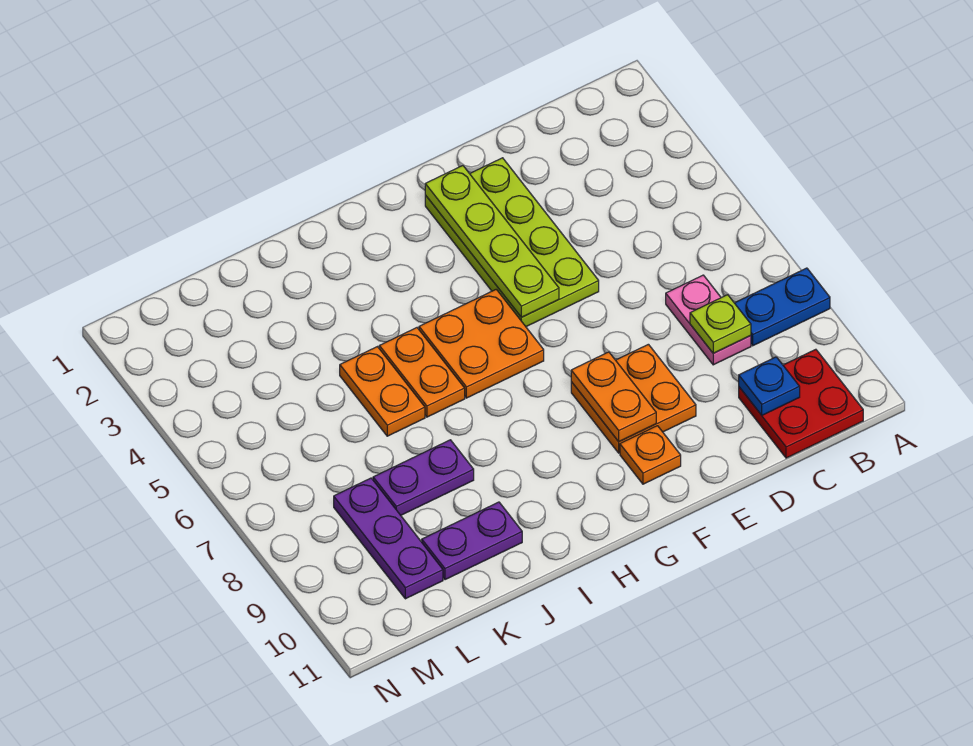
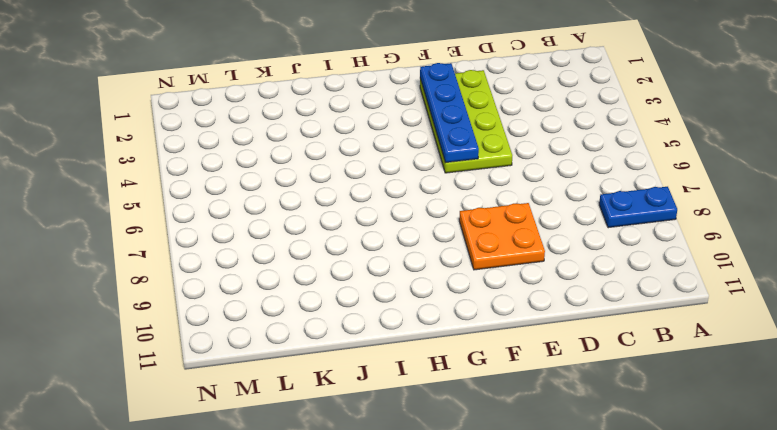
blue plate F2:F5 level 2 -> lime plate F2:F5 level 2
none -> red plate B10:C11 level 1
none -> pink plate C7:C8 level 1
none -> orange plate F10 level 1

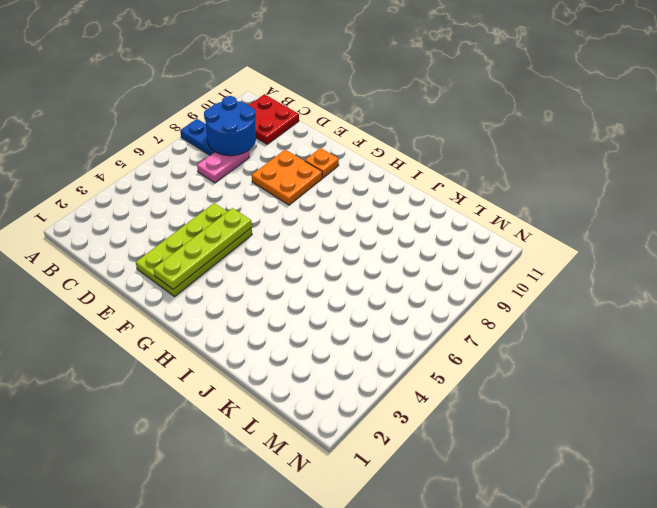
blue round brick B8:C9 level 2 -> lime plate C8 level 2
none -> orange plate G5:H6 level 1
none -> orange plate I5:I6 level 1
none -> orange plate J5:J6 level 1

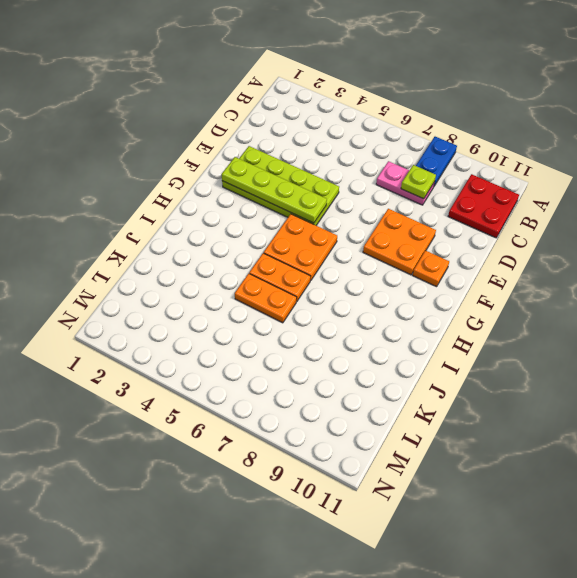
none -> purple plate J8:K8 level 1
none -> purple plate J10:K10 level 1
none -> purple plate L8:L10 level 1

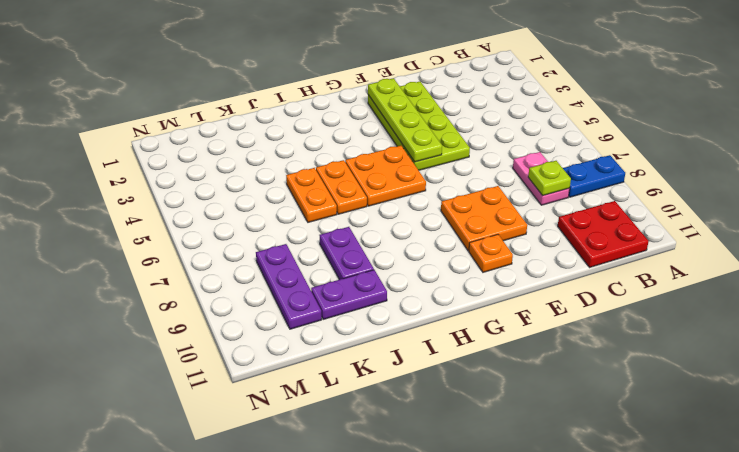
purple plate J8:J9 level 1 -> purple plate J8:K8 level 1
none -> blue plate C10 level 2
none -> orange plate F8:F9 level 2

